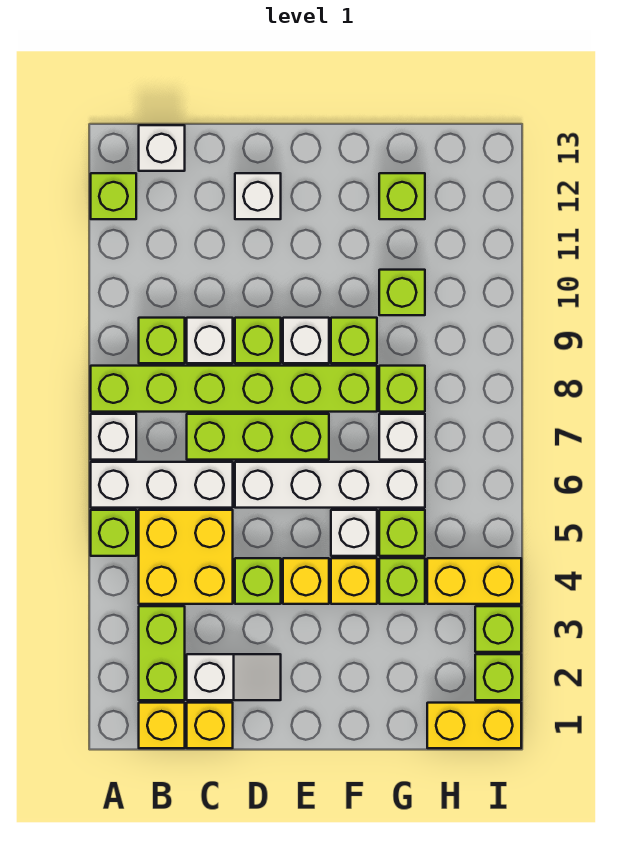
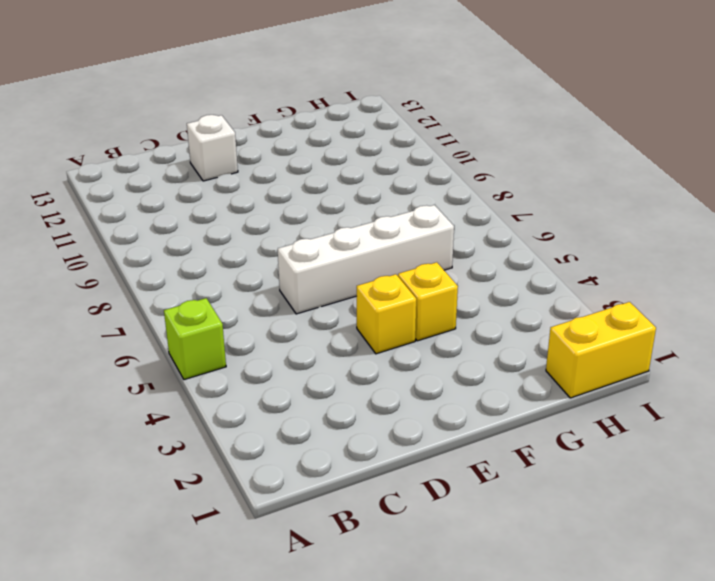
none -> white brick A6:C6 level 1
none -> white brick A7 level 1
none -> lime brick A8:F8 level 1
none -> lime brick A12 level 1

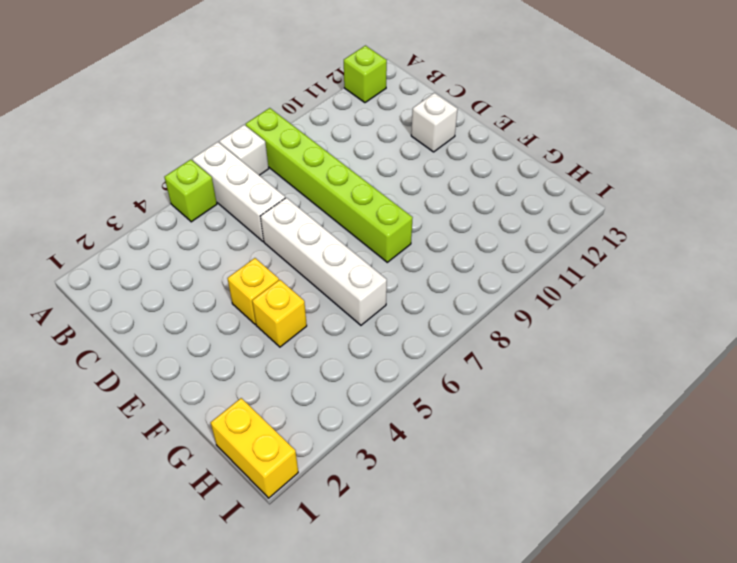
none -> yellow brick B1 level 1
none -> lime brick B2:B3 level 1
none -> yellow brick B4:C5 level 1
none -> lime brick B9 level 1

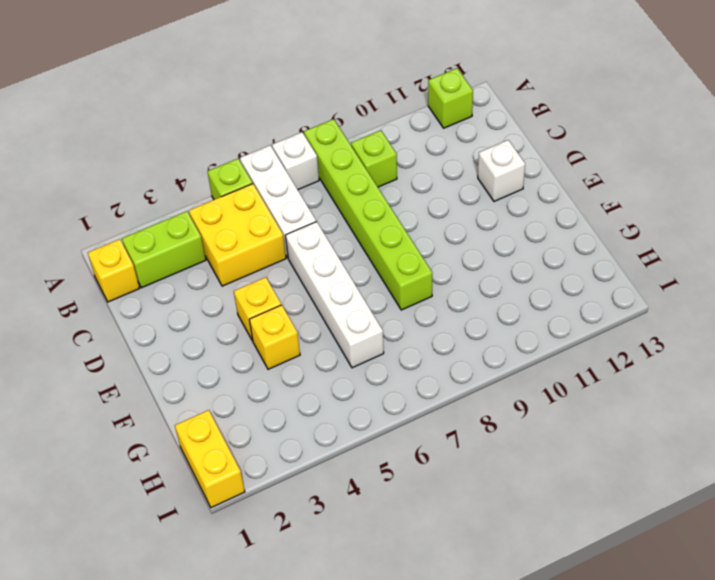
none -> white brick B13 level 1
none -> yellow brick C1 level 1
none -> white slope C2:D2 level 1 top C
none -> lime brick C7:E7 level 1

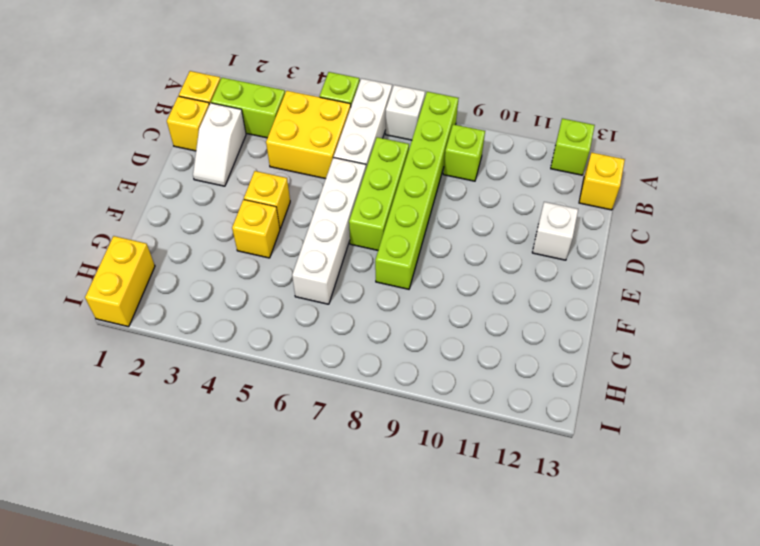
yellow brick B13 level 1 -> white brick B13 level 1
none -> white brick C9 level 1
none -> lime brick D4 level 1
none -> lime brick D9 level 1
none -> white brick E9 level 1

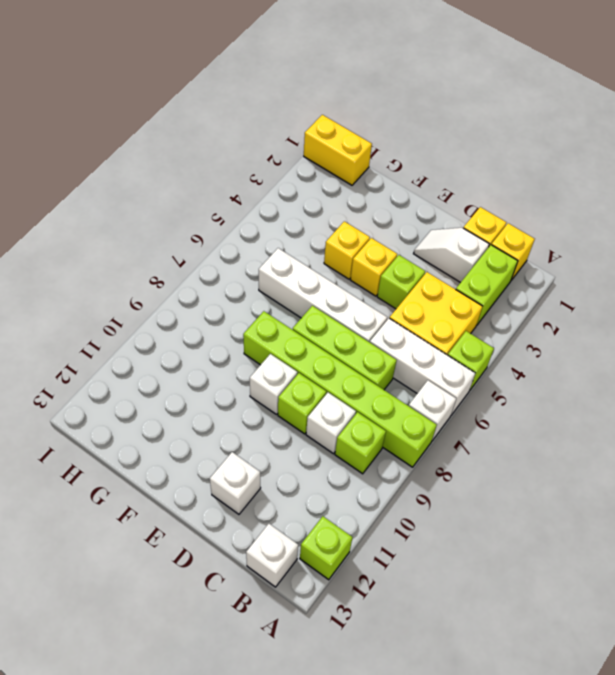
none -> white brick F5 level 1
none -> lime brick F9 level 1
none -> lime brick G4 level 1
none -> lime brick G5 level 1

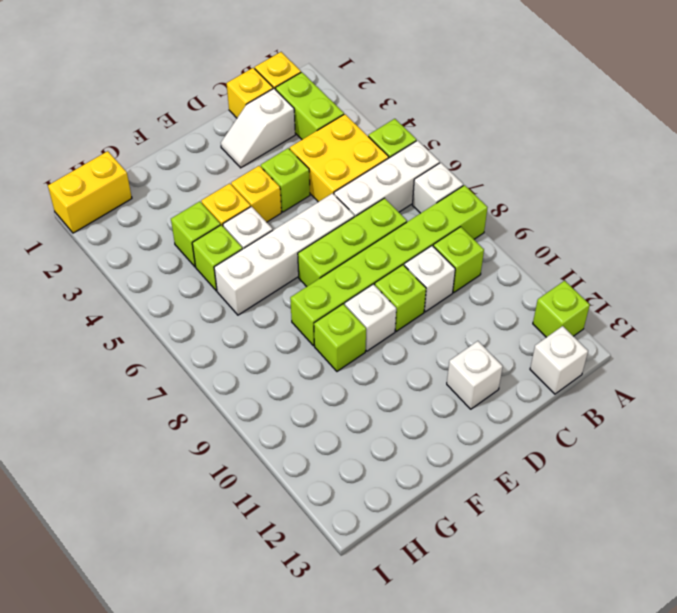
none -> white brick G7 level 1
none -> lime brick G8 level 1
none -> lime brick G10 level 1
none -> lime brick G12 level 1

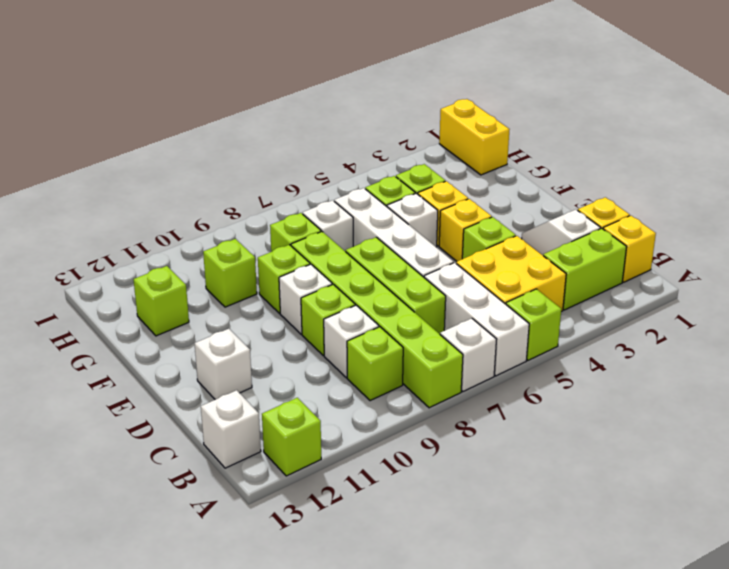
none -> yellow brick H4:I4 level 1
none -> lime brick I2 level 1
none -> lime brick I3 level 1

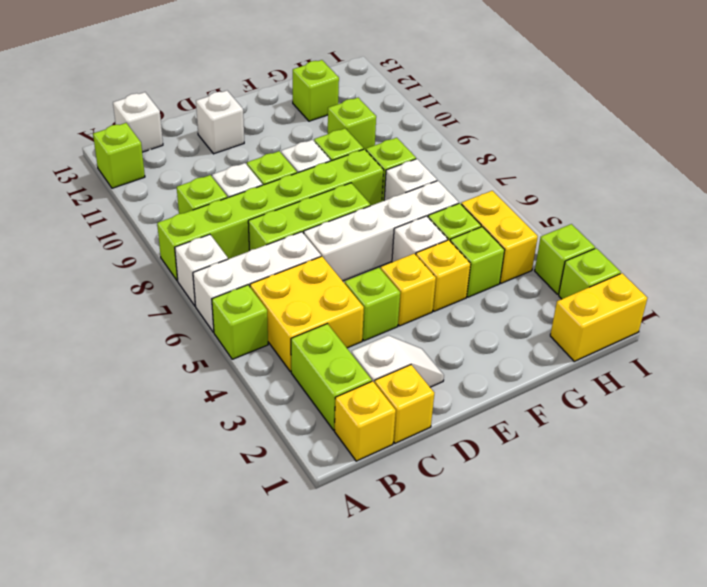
yellow brick H4:H5 level 1 -> yellow brick H4:I4 level 1

